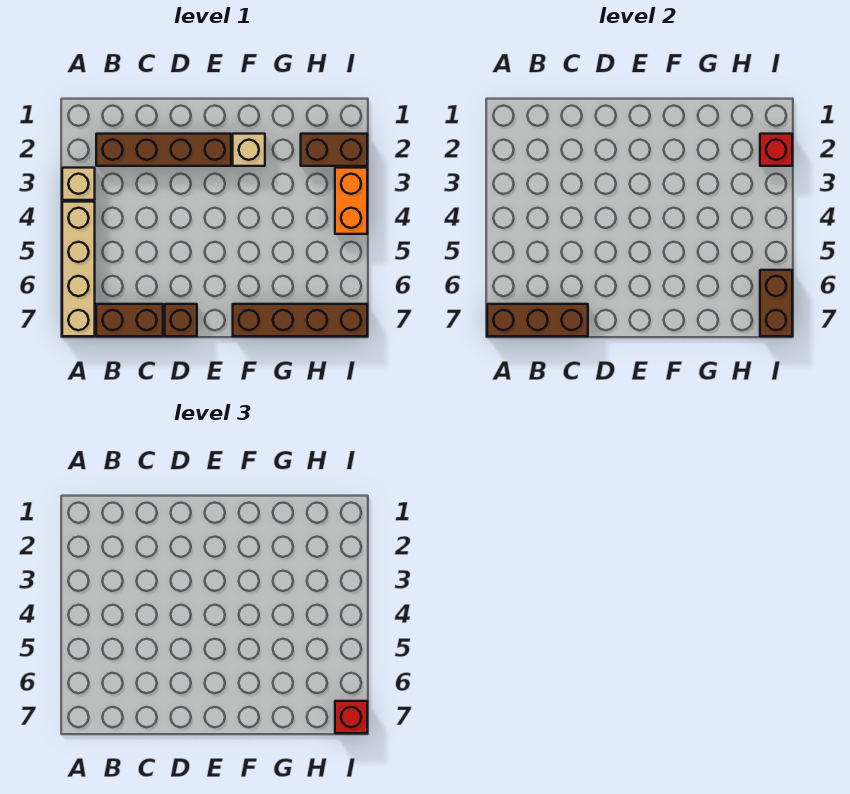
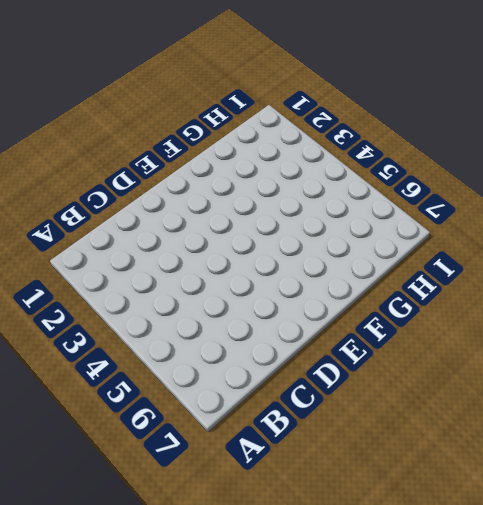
none -> tan brick A3 level 1
none -> tan brick A4:A7 level 1
none -> brown brick B2:E2 level 1

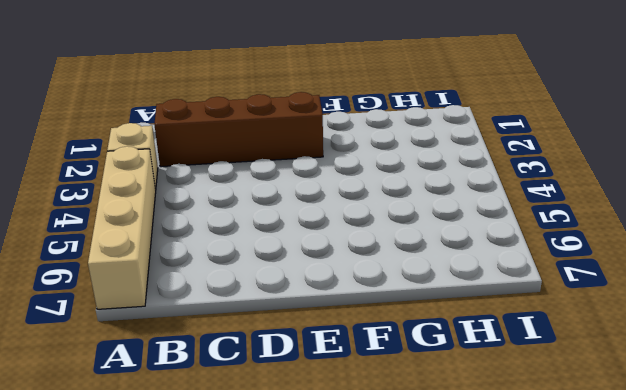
none -> brown brick B7:C7 level 1
none -> brown brick D7 level 1
none -> tan brick F2 level 1

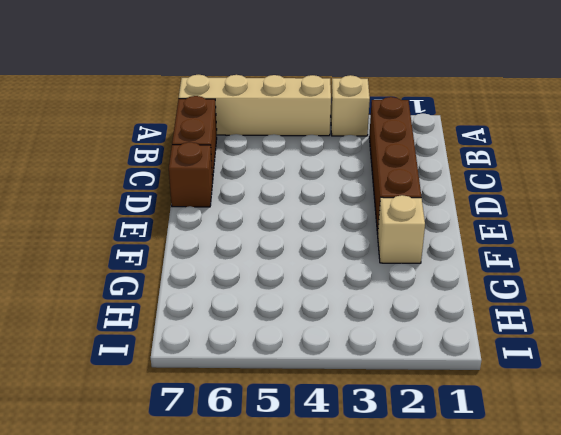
none -> brown brick F7:I7 level 1
none -> brown brick H2:I2 level 1
none -> orange brick I3:I4 level 1

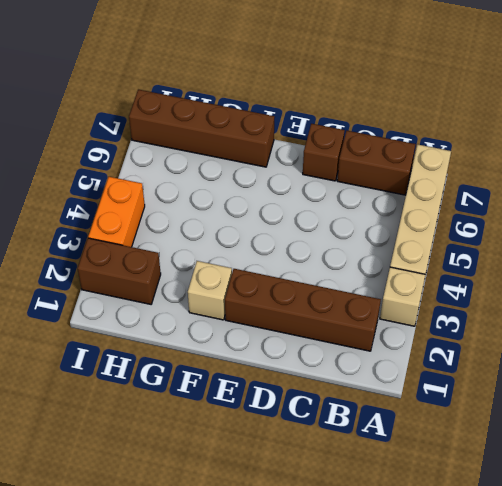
none -> brown brick A7:C7 level 2
none -> red brick I2 level 2
none -> brown brick I6:I7 level 2

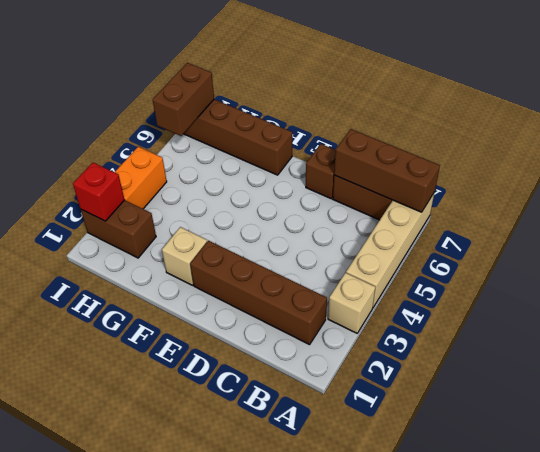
none -> red brick I7 level 3

